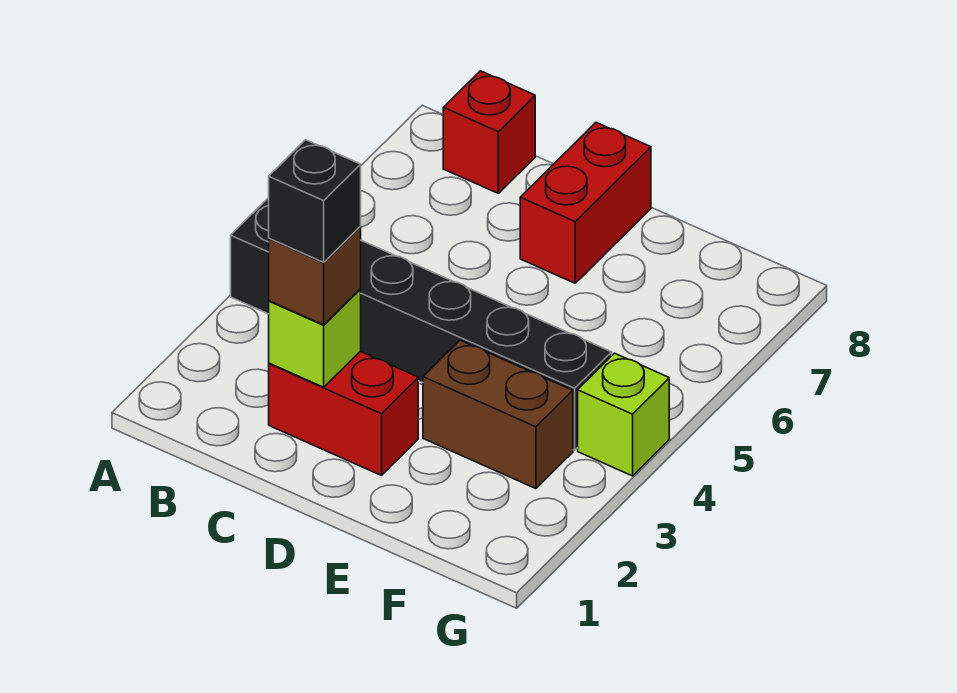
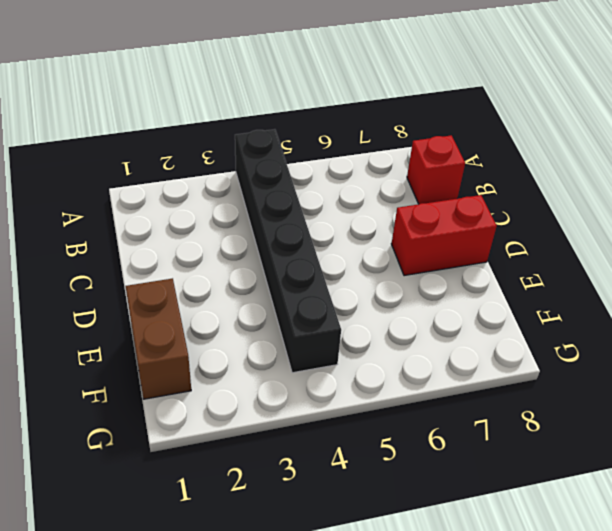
brown brick E1:F1 level 1 -> brown brick E3:F3 level 1
none -> red brick C2:D2 level 1
none -> lime brick G4 level 1

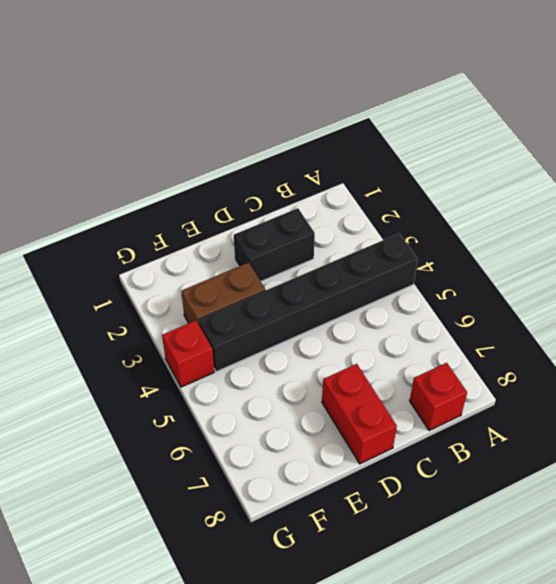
black brick C2:D2 level 1 -> red brick C2:D2 level 1
red brick G4 level 1 -> lime brick G4 level 1
none -> lime brick C2 level 2
none -> brown brick C2 level 3

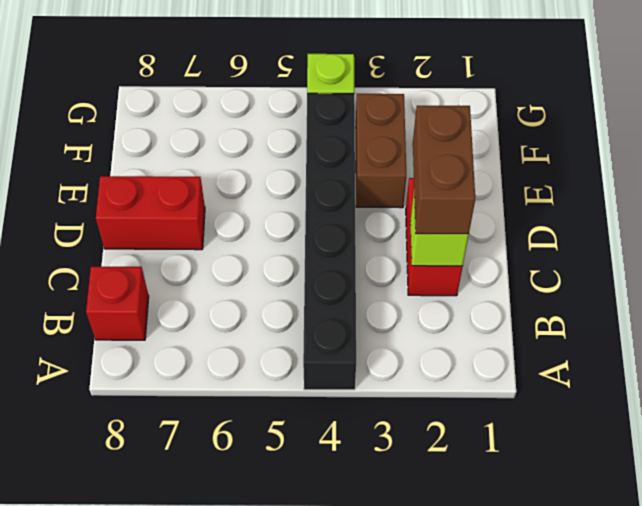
brown brick C2:D2 level 3 -> brown brick C2 level 3
none -> black brick C2 level 4

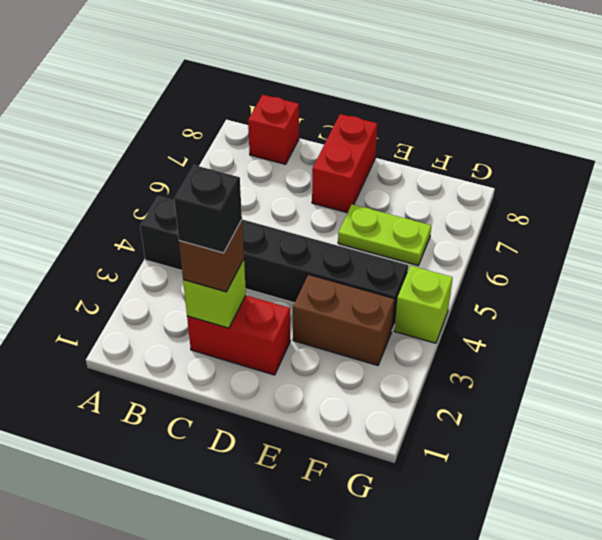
lime plate E6:F6 level 1 -> none

